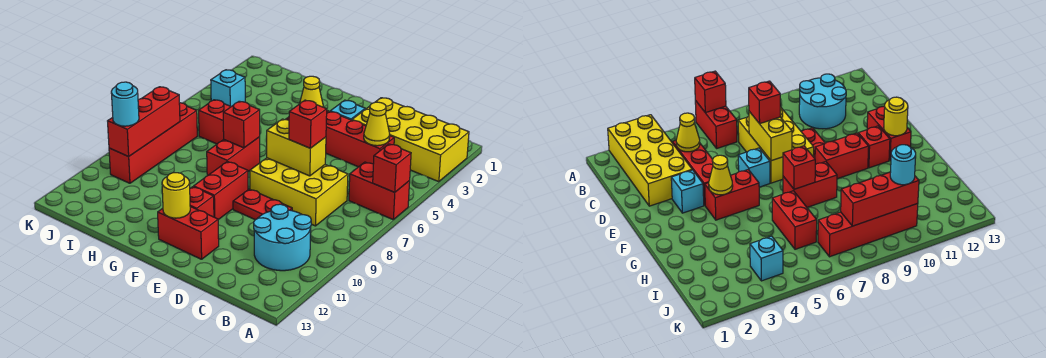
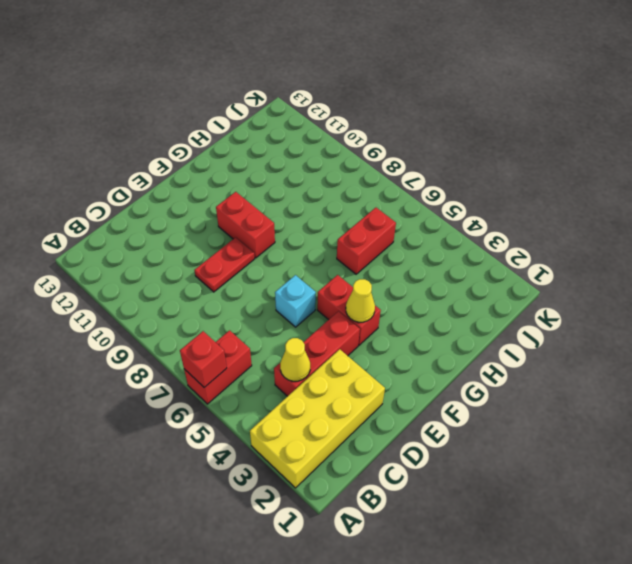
none -> cyan round brick B10:C11 level 1
none -> yellow brick C7:E8 level 1
none -> cyan brick E3 level 1

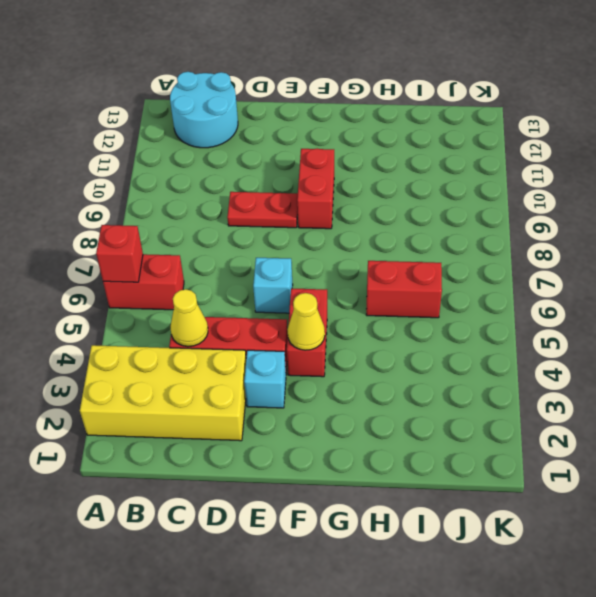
cyan round brick B12:C13 level 1 -> cyan round brick B10:C11 level 1
none -> yellow brick C7:E8 level 1
none -> red brick E12:F12 level 1
none -> red brick F11 level 1

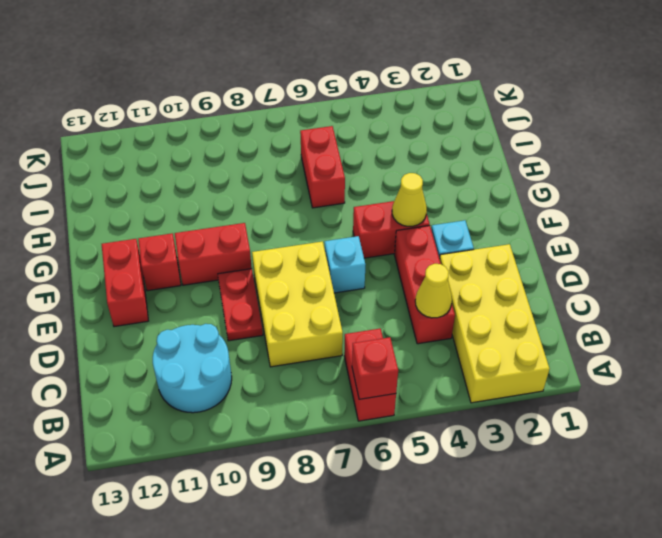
none -> red brick G7:G8 level 1
none -> cyan brick J4 level 1
none -> red brick J7:J10 level 1

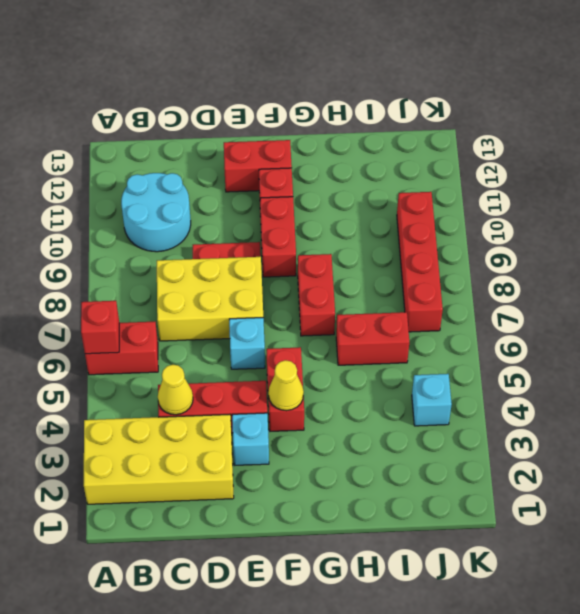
none -> yellow brick D7:E7 level 2
none -> yellow round brick F12 level 2
none -> red brick G7 level 2

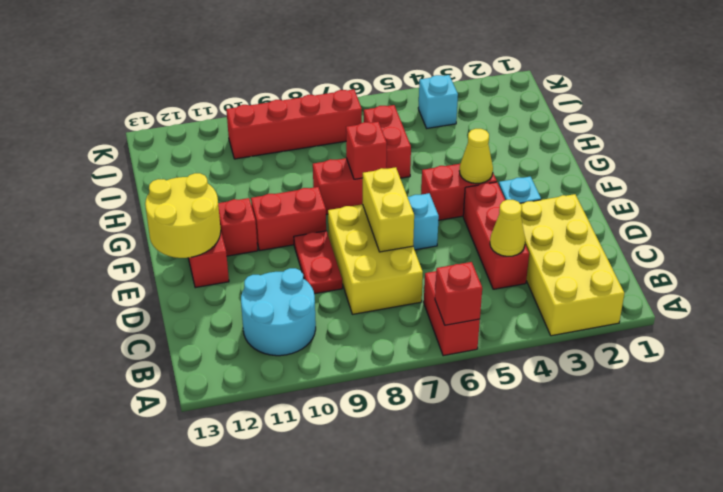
yellow round brick E12:F13 level 2 -> yellow round brick F12 level 2
none -> red brick J8:J10 level 2
none -> red brick D7 level 3
none -> cyan round brick J10 level 3

